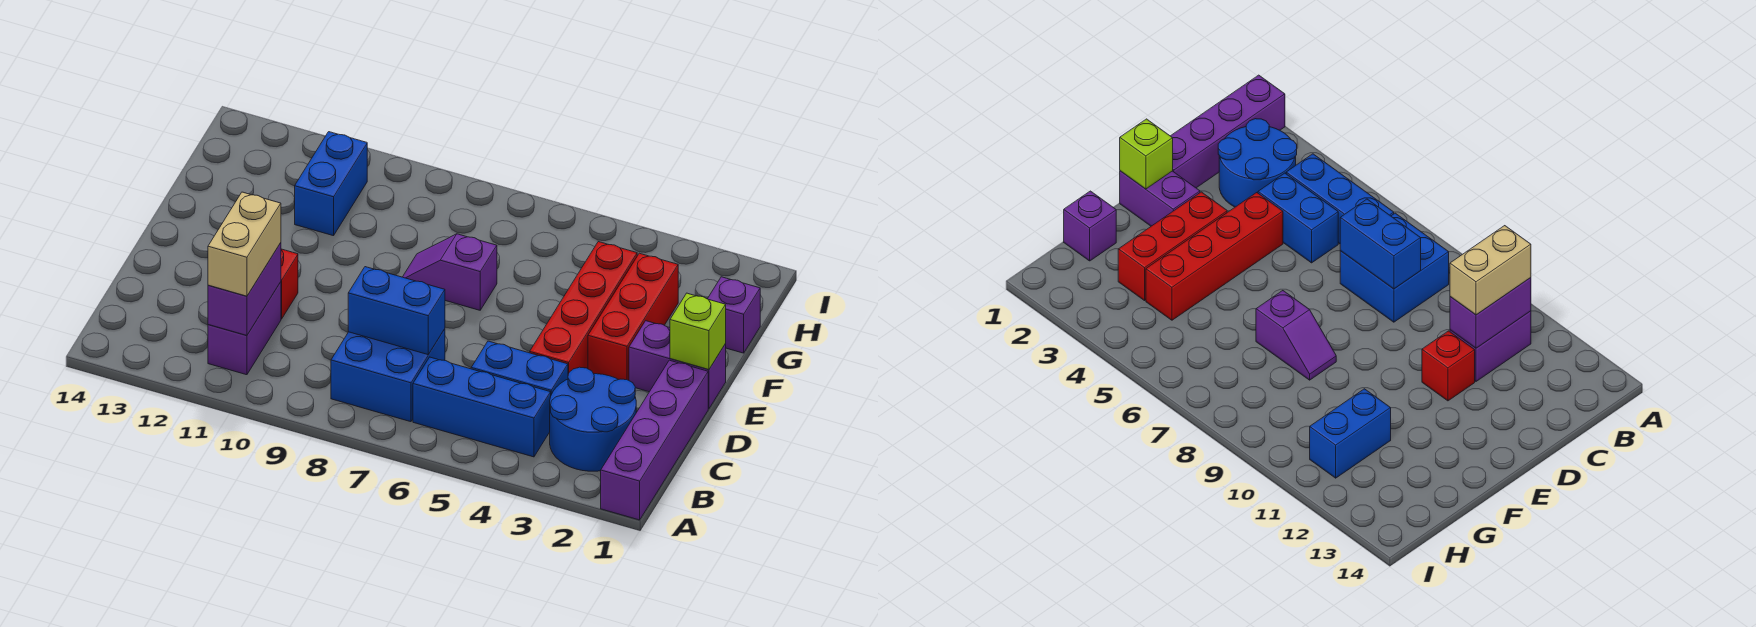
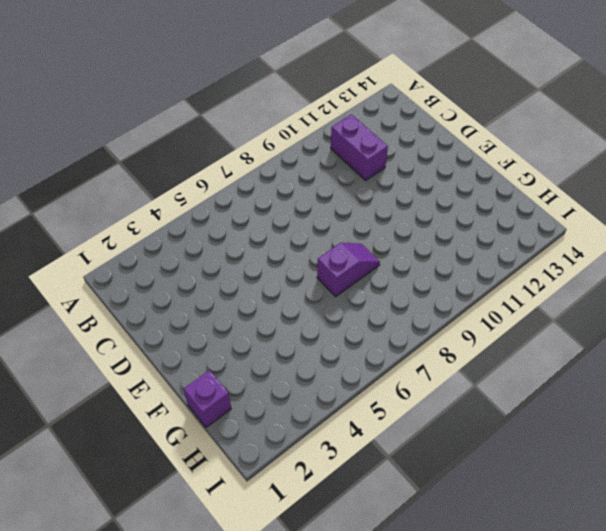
none -> purple brick A1:D1 level 1
none -> blue round brick B2:C3 level 1
none -> blue brick B4:B6 level 1

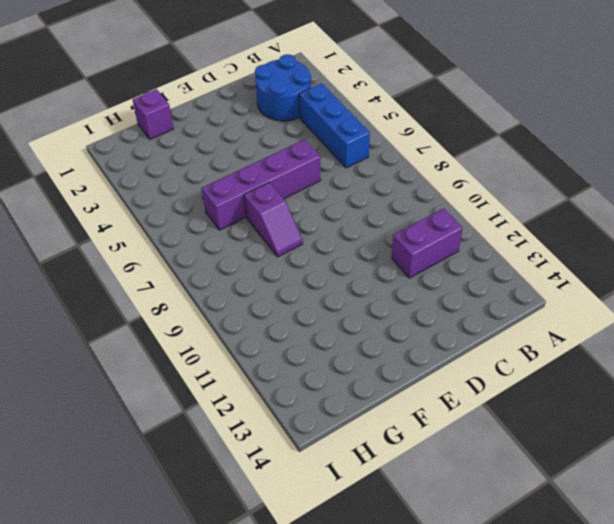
purple brick D6:G6 level 1 -> purple brick A1:D1 level 1
none -> blue brick B7:C8 level 1
none -> blue brick C4:C5 level 1
none -> red brick D4:G4 level 1

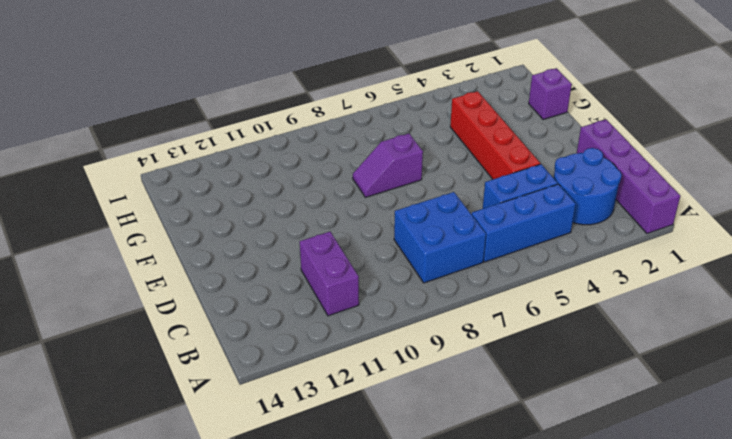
none -> red brick D11 level 1
none -> purple brick E1:E2 level 1
none -> red brick E3:G3 level 1

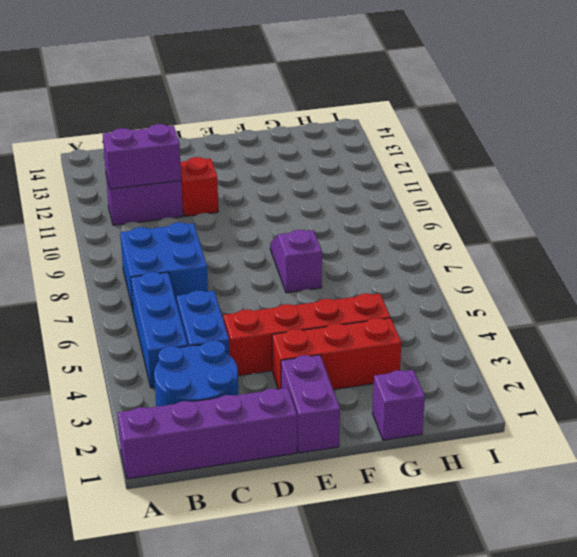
none -> blue brick G11:H11 level 1
none -> blue brick C7:C8 level 2
none -> lime brick E1 level 2

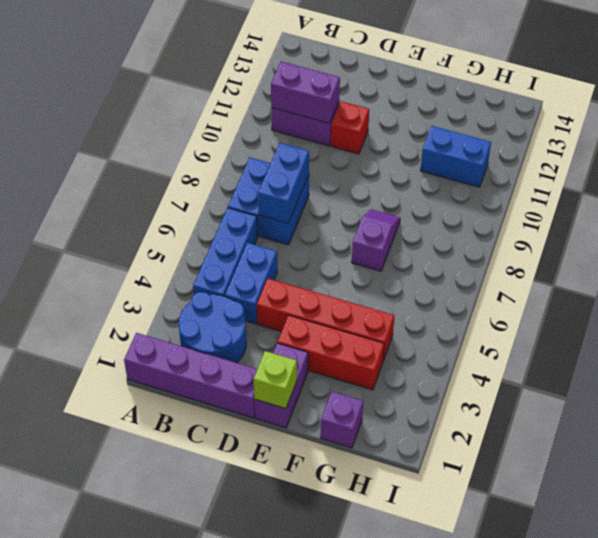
none -> tan brick B11:C11 level 3

